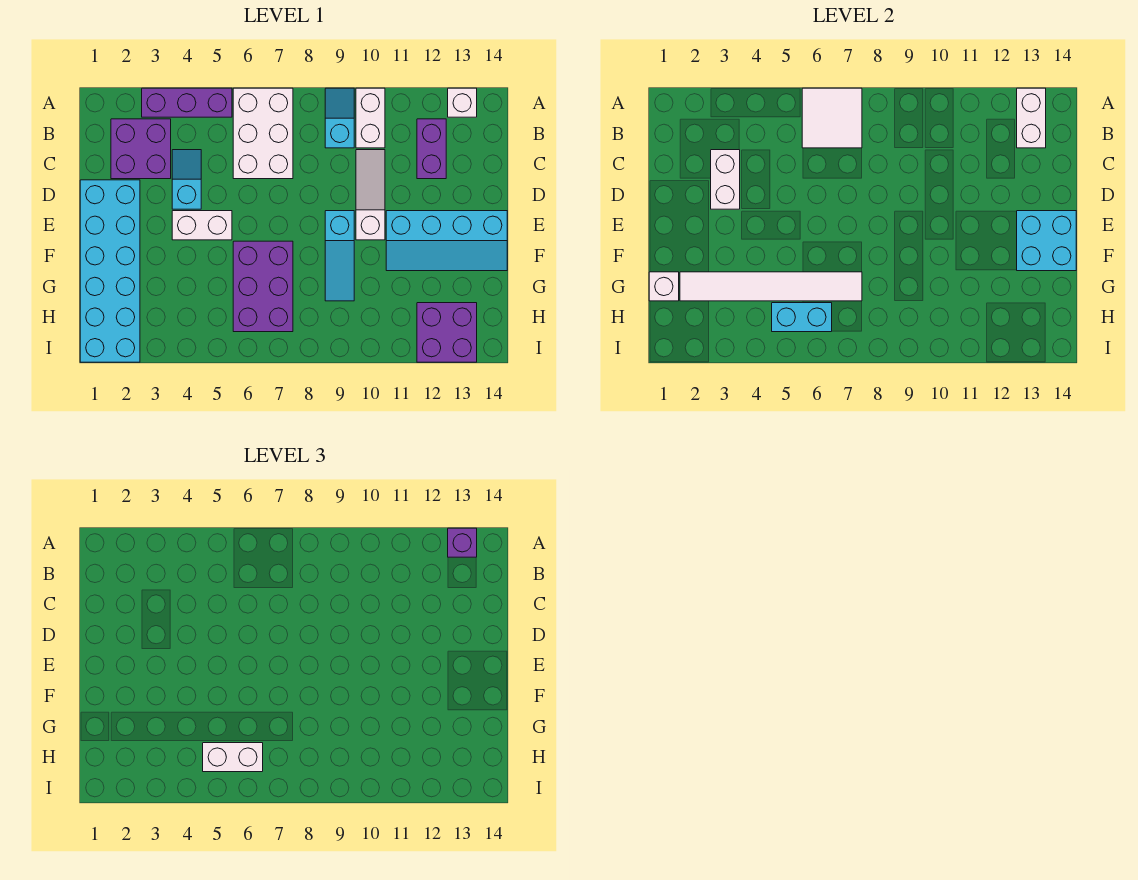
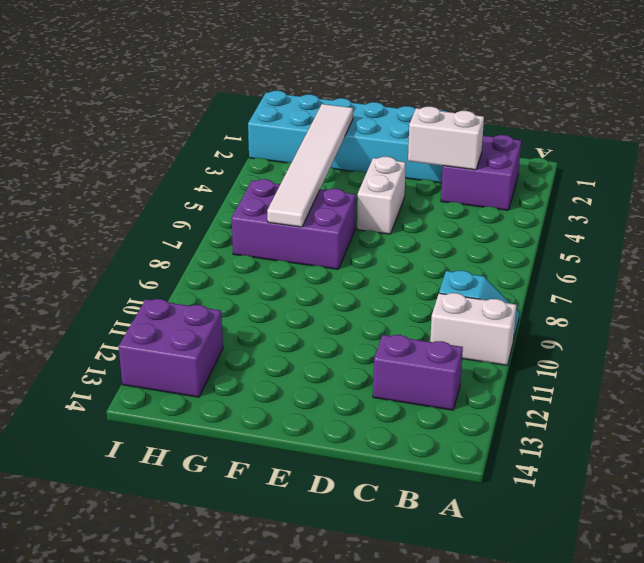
none -> purple brick A3:A5 level 1
none -> white brick A6:C7 level 1
none -> white brick A13 level 1

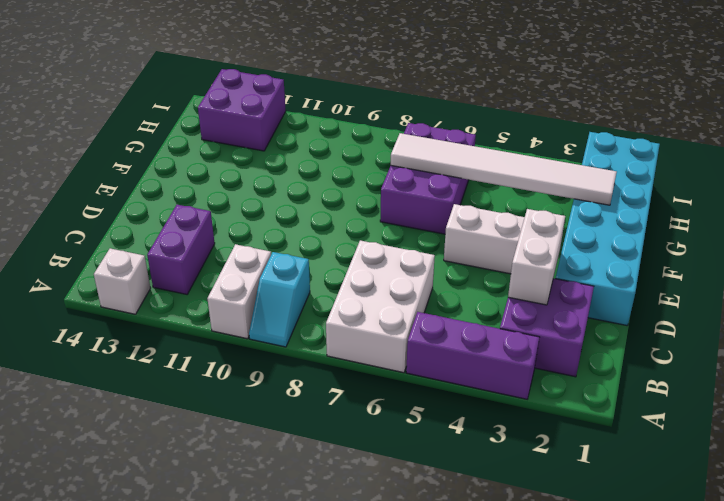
none -> cyan slope C4:D4 level 1 top D
none -> white slope C10:E10 level 1 top E
none -> cyan slope E9:G9 level 1 top E

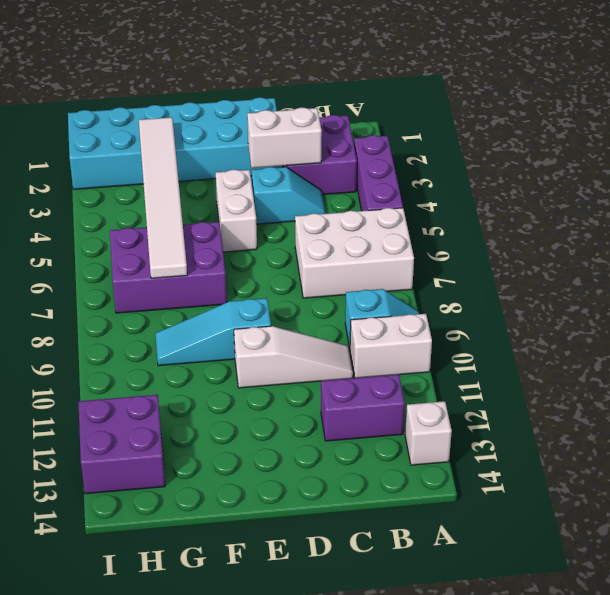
none -> cyan slope E11:F14 level 1 top E
none -> white tile A6:B7 level 2
none -> white brick A13:B13 level 2

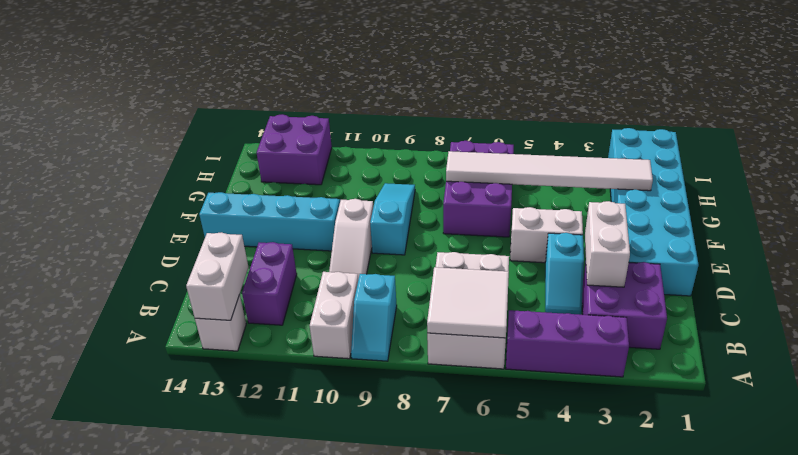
none -> cyan brick E13:F14 level 2
none -> white brick G1 level 2
none -> cyan brick H5:H6 level 2

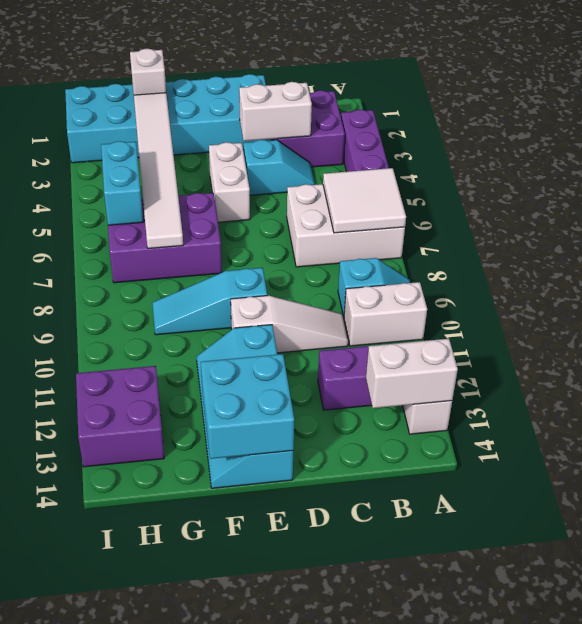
none -> purple brick A13 level 3
none -> white brick H5:H6 level 3

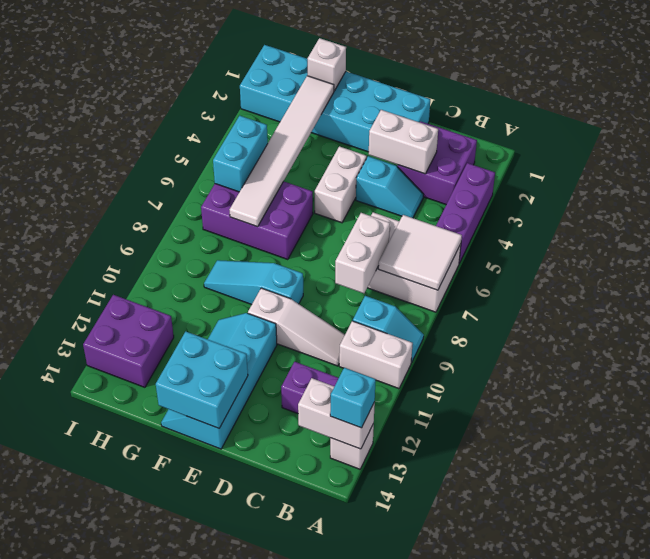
cyan brick A13 level 3 -> purple brick A13 level 3
white brick C7:C8 level 2 -> white brick H5:H6 level 3

